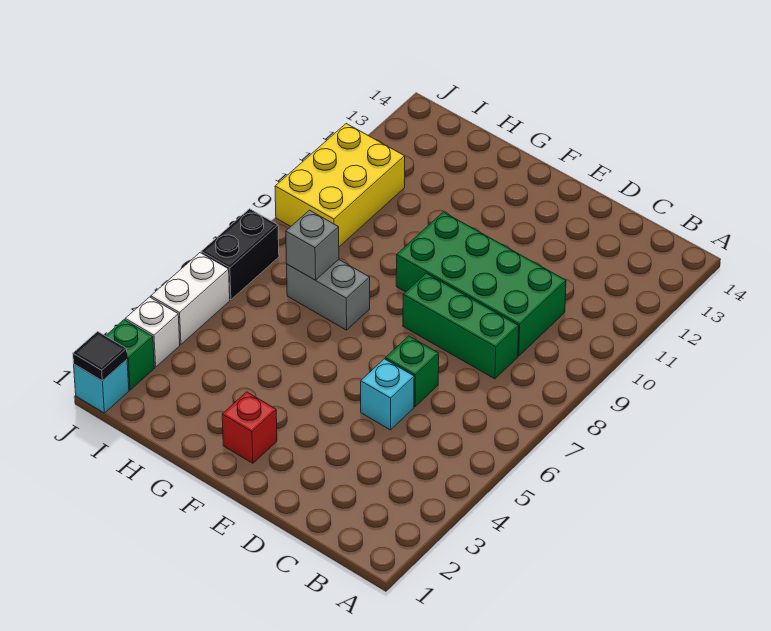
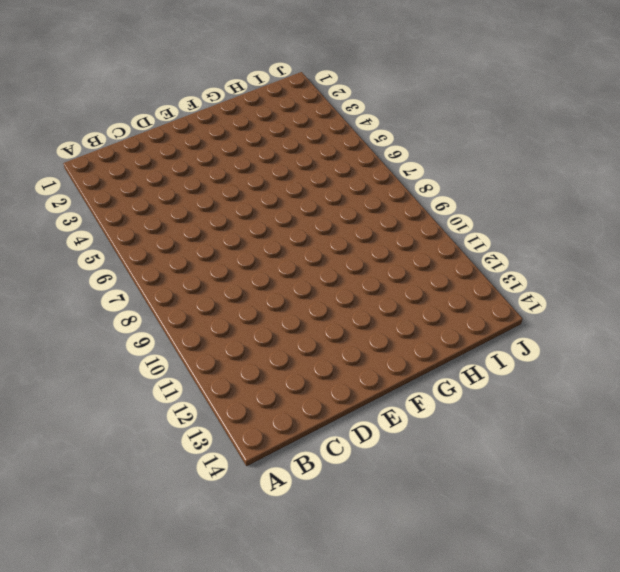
none -> green brick C8:E8 level 1
none -> green brick C9:F10 level 1
none -> cyan brick D5 level 1

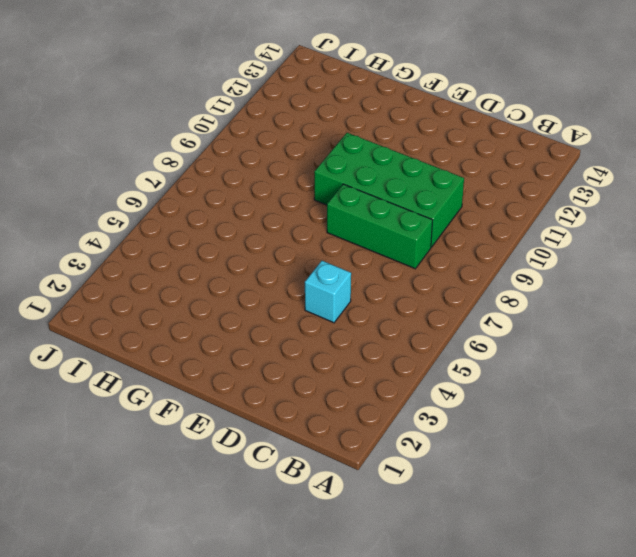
none -> green brick D6 level 1
none -> red brick F2 level 1
none -> grey brick G7:H7 level 1

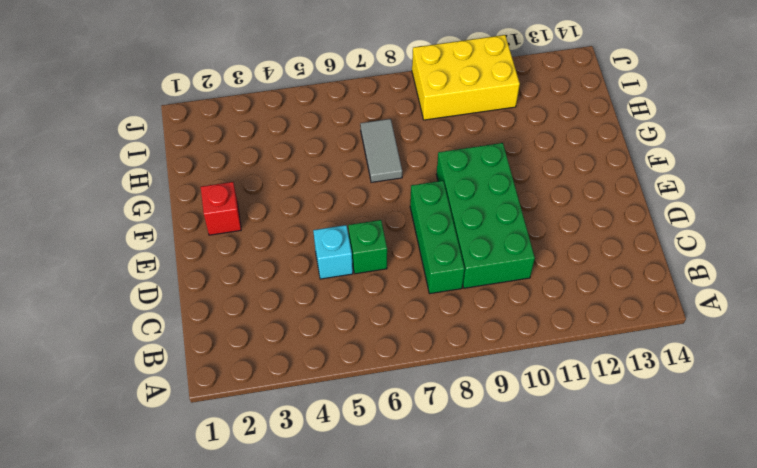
grey tile G7:H7 level 1 -> grey brick G7:H7 level 1
none -> cyan brick J1 level 1
none -> green brick J2 level 1
none -> white brick J3 level 1

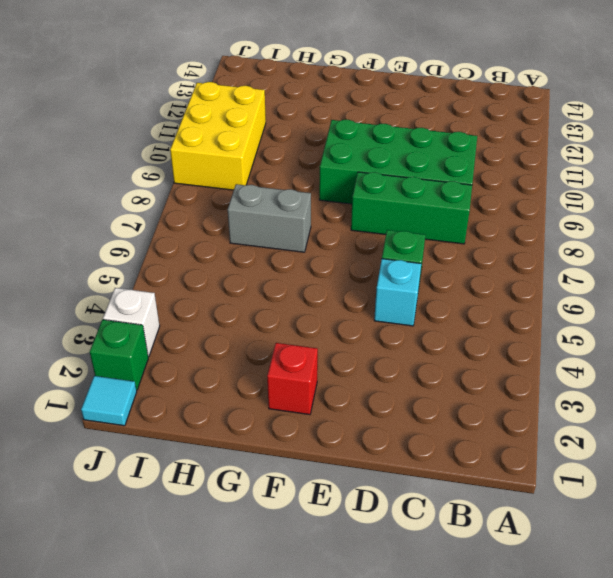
cyan tile J1 level 1 -> cyan brick J1 level 1
none -> white brick J4:J5 level 1
none -> black brick J6:J7 level 1
none -> grey brick H7 level 2

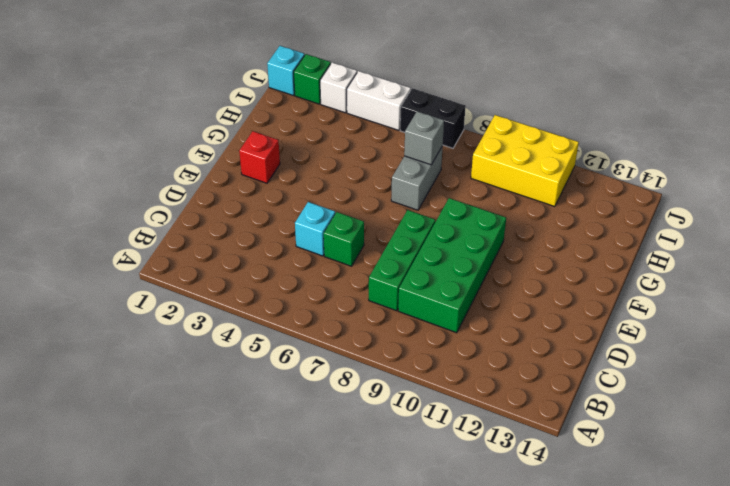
none -> black tile J1 level 2

